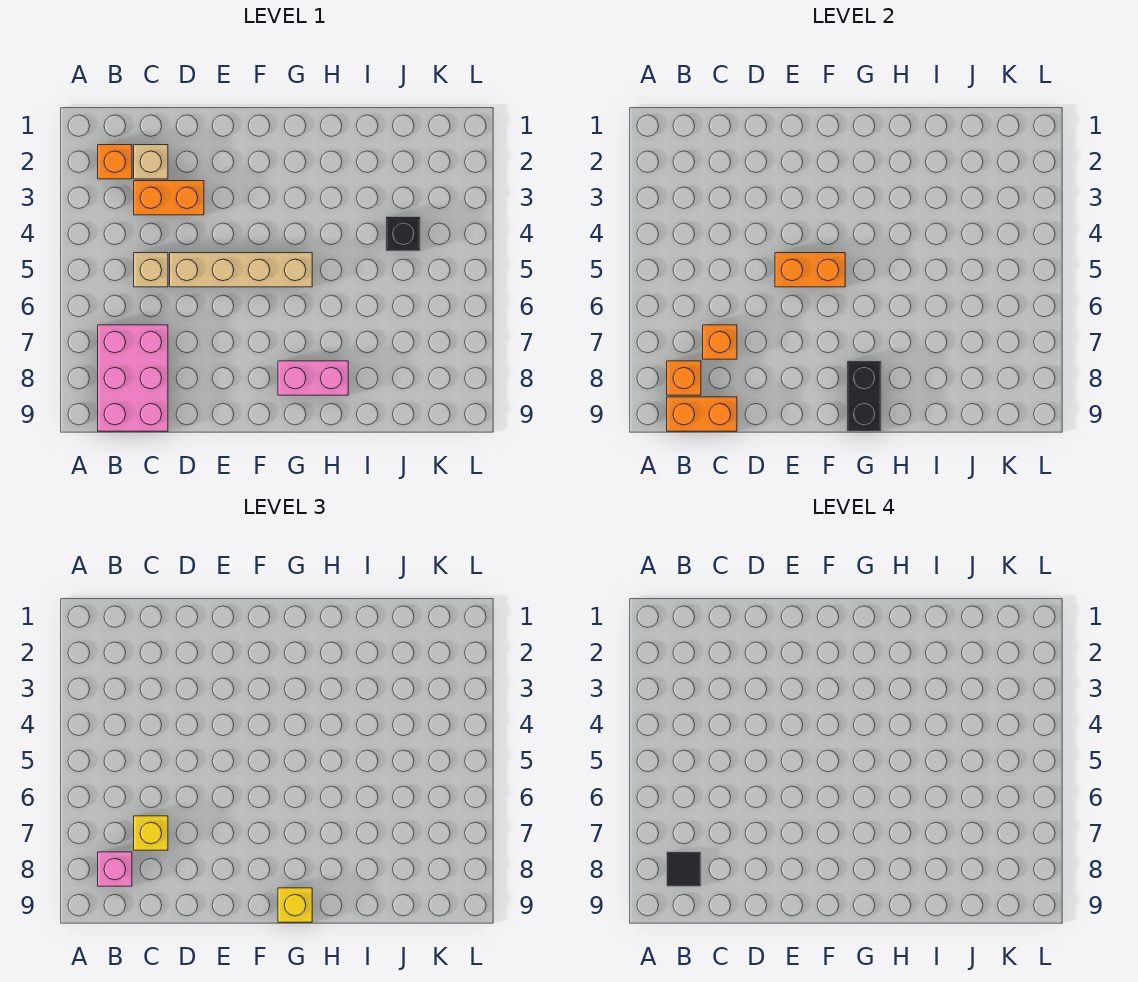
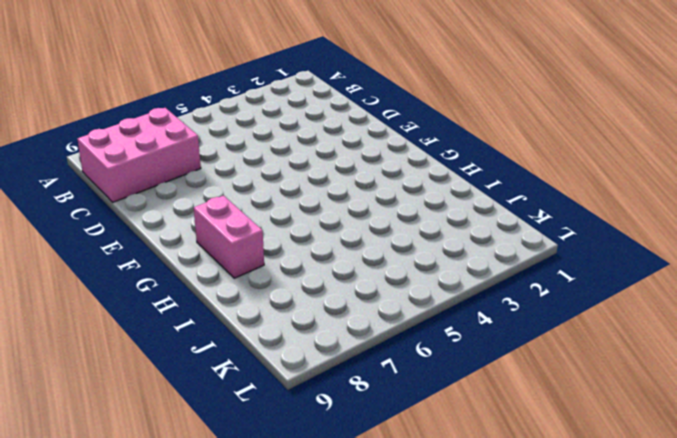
none -> orange brick B2 level 1
none -> tan brick C2 level 1
none -> orange brick C3:D3 level 1

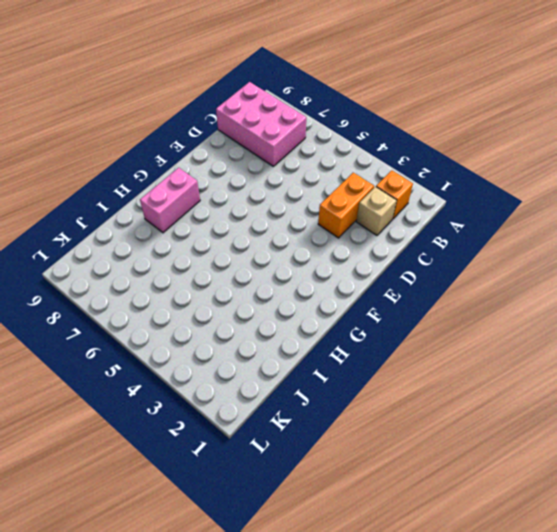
none -> tan brick C5 level 1
none -> tan brick D5:G5 level 1
none -> black brick J4 level 1

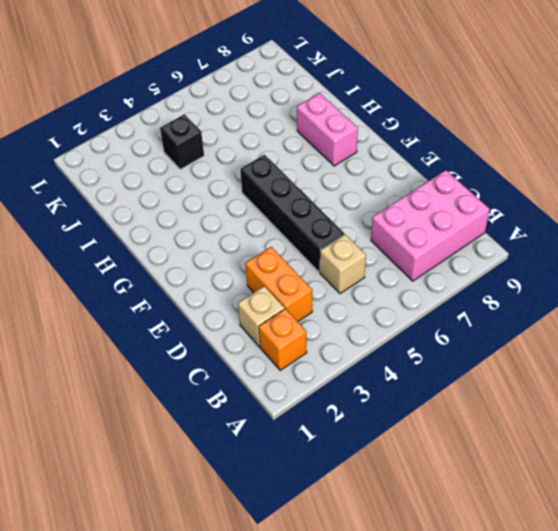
black brick D5:G5 level 1 -> tan brick D5:G5 level 1
none -> orange brick B8 level 2
none -> orange brick B9:C9 level 2
none -> orange brick C7 level 2

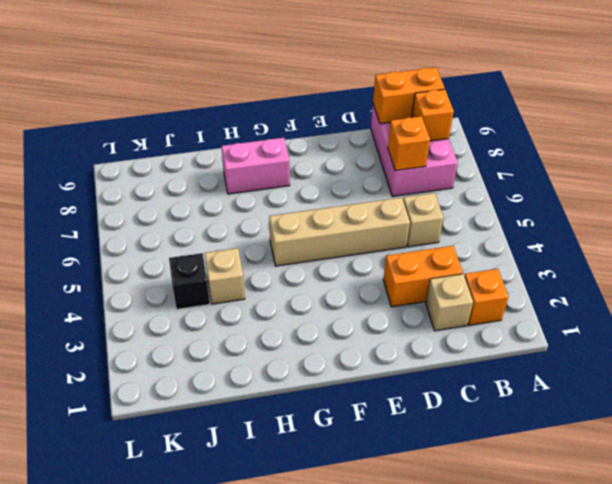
tan brick I4 level 1 -> none
none -> orange brick E5:F5 level 2
none -> black brick G8:G9 level 2
none -> pink brick B8 level 3

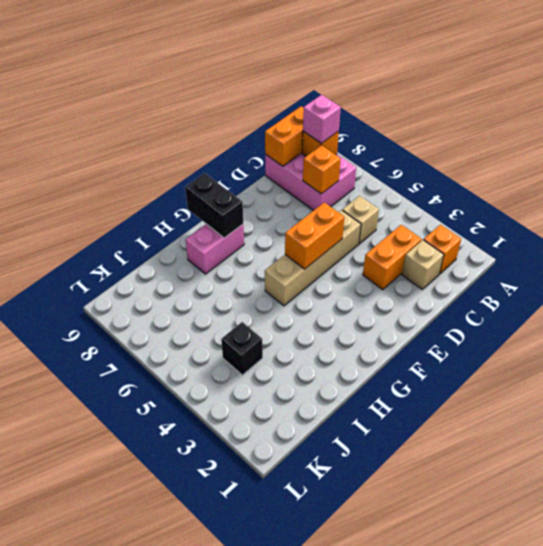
none -> yellow brick C7 level 3
none -> yellow brick G9 level 3
none -> black tile B8 level 4

